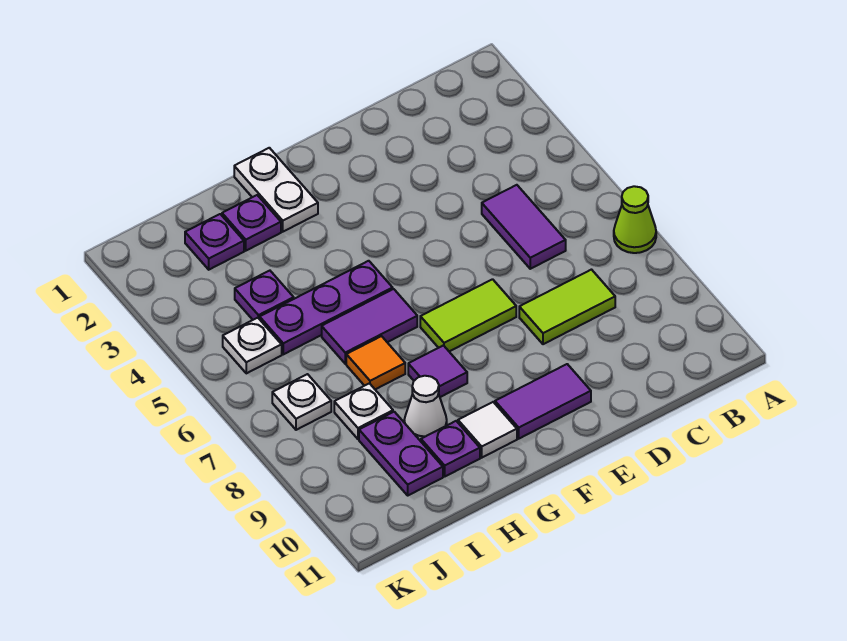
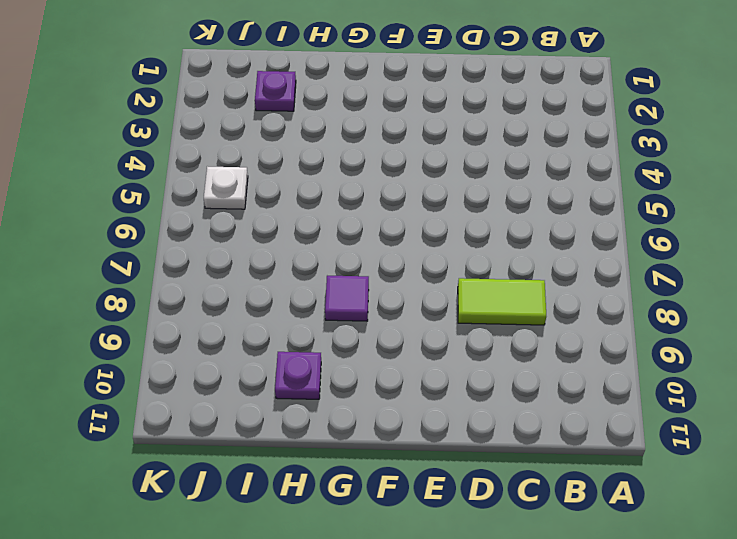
none -> lime cone A7 level 1
none -> purple tile C5:C6 level 1
none -> lime tile E7:F7 level 1

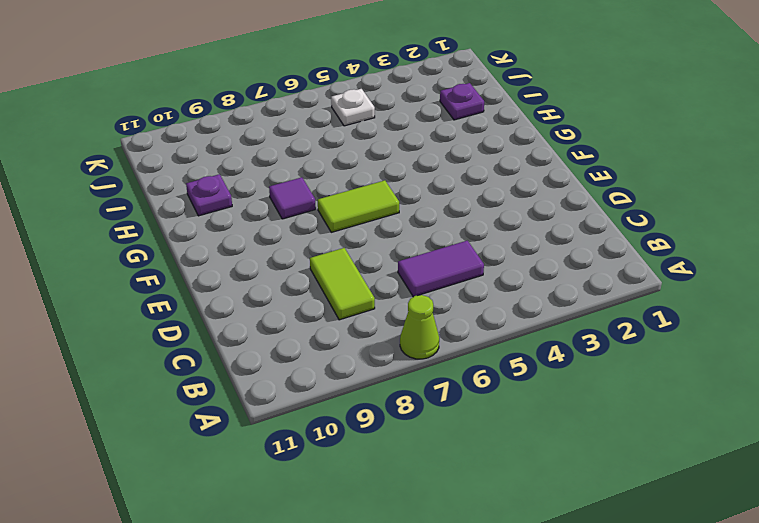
lime tile F6:F7 level 1 -> lime tile E7:F7 level 1
none -> purple tile E10:F10 level 1
none -> white plate G1:G2 level 1
none -> purple plate G5:I5 level 1

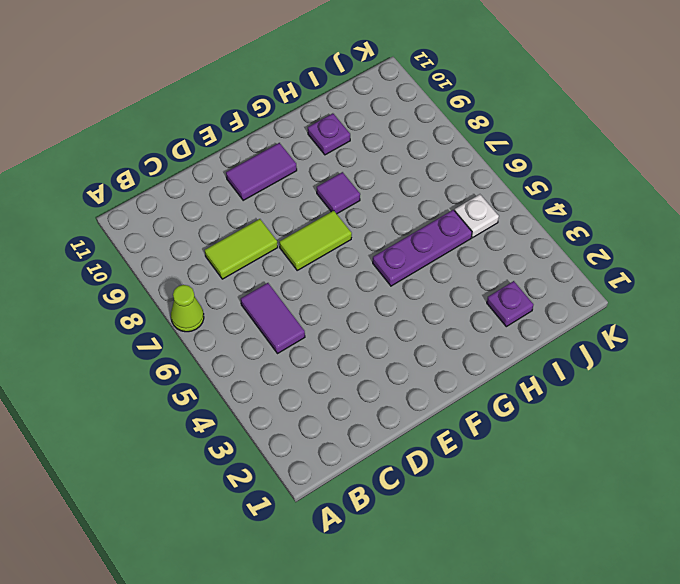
none -> white plate G1:G2 level 1
none -> purple tile G6:H6 level 1
none -> white tile G10 level 1

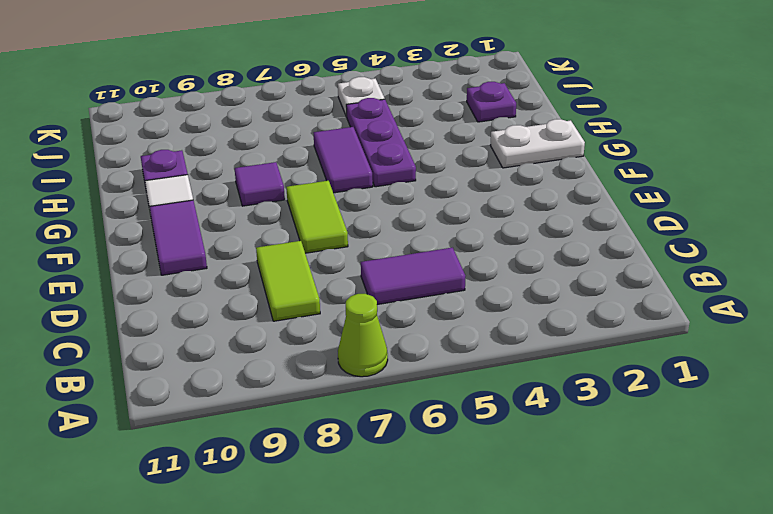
none -> purple plate H2 level 1
none -> orange tile H7 level 1
none -> white cone H9 level 1

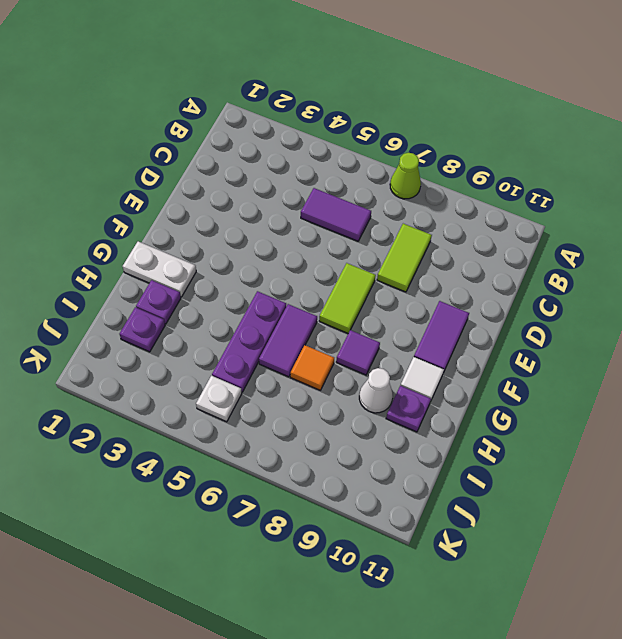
none -> purple plate I4 level 1
none -> white plate I8 level 1
none -> purple plate I9:I10 level 1

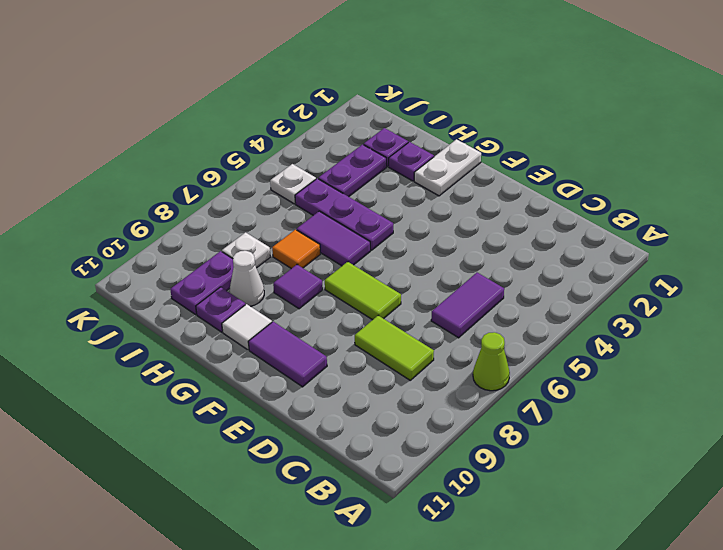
purple plate I3:I4 level 1 -> purple plate I4 level 1
none -> white plate J7 level 1

